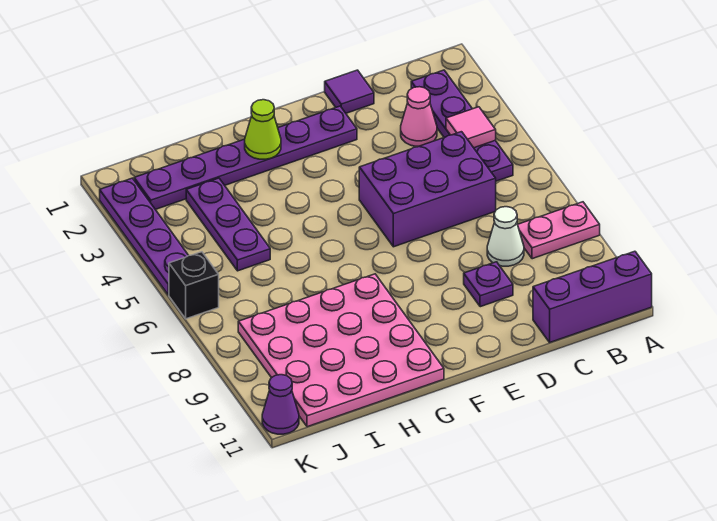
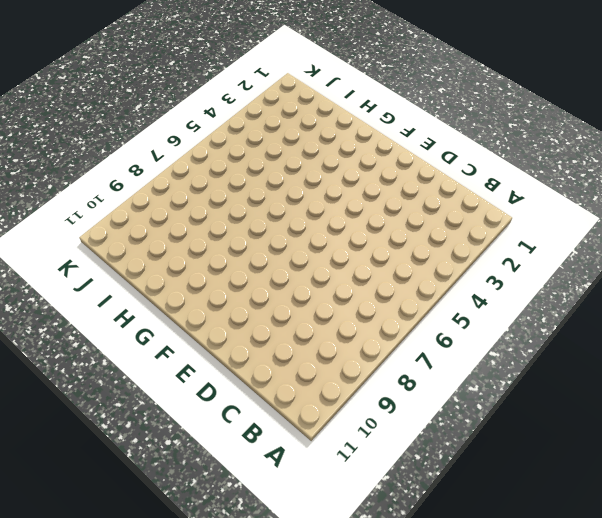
none -> pink plate A8:B8 level 1
none -> purple brick A11:C11 level 1
none -> purple plate B2:B5 level 1

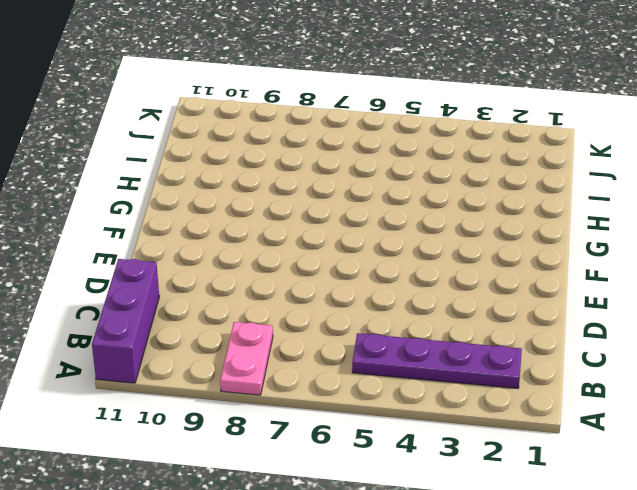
none -> pink cone C3 level 1
none -> purple brick C5:E6 level 1
none -> white cone C8 level 1

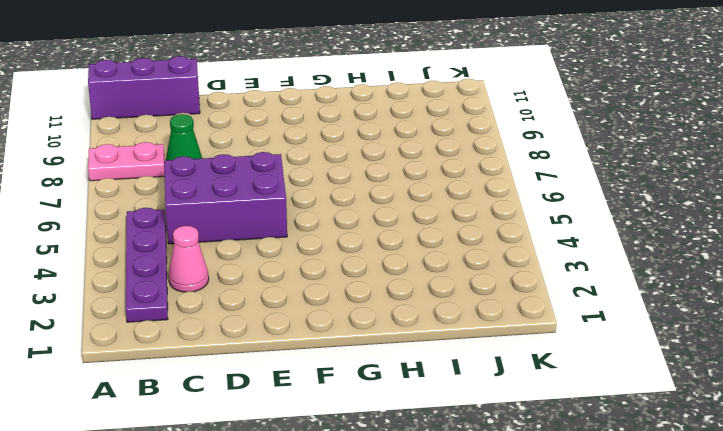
green cone C8 level 1 -> white cone C8 level 1
none -> purple tile D1 level 1
none -> purple plate D9 level 1
none -> purple plate E2:J2 level 1

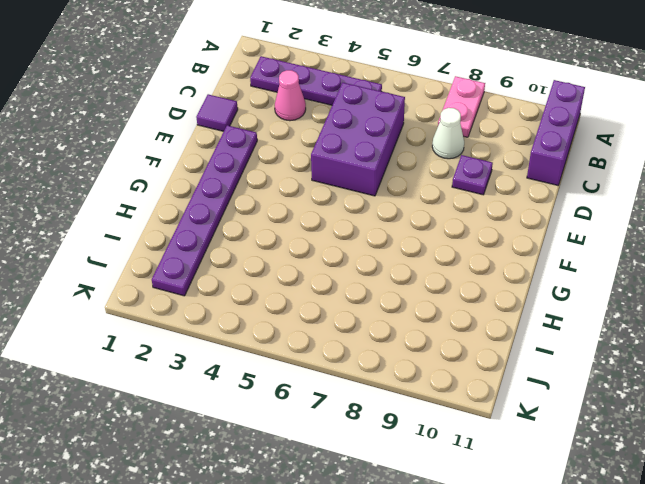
none -> pink plate G8:J11 level 1
none -> purple plate I3:I5 level 1
none -> purple plate K2:K5 level 1

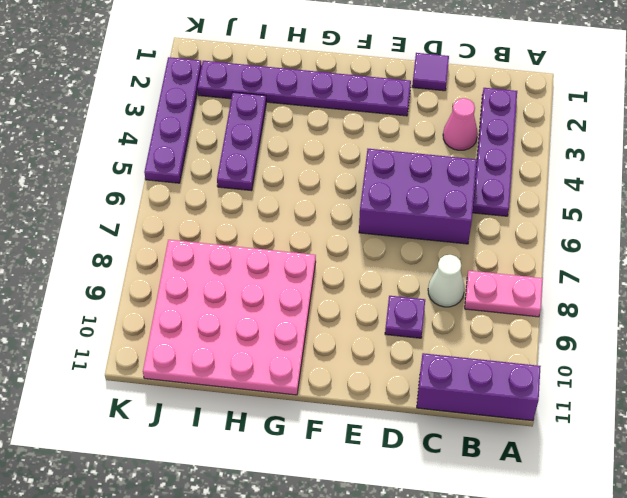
none -> black brick K6 level 1
none -> purple cone K11 level 1
none -> pink tile B4 level 2

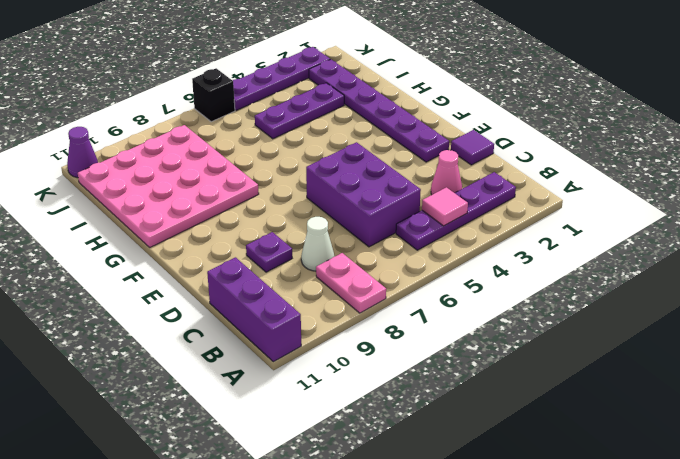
none -> lime cone G2 level 2

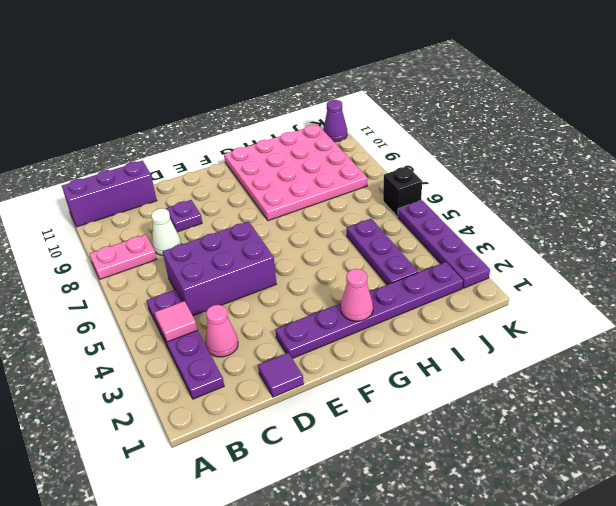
pink cone G2 level 2 -> lime cone G2 level 2

